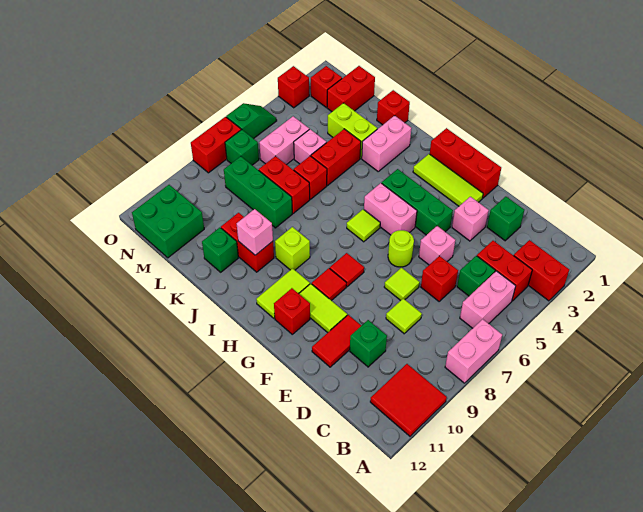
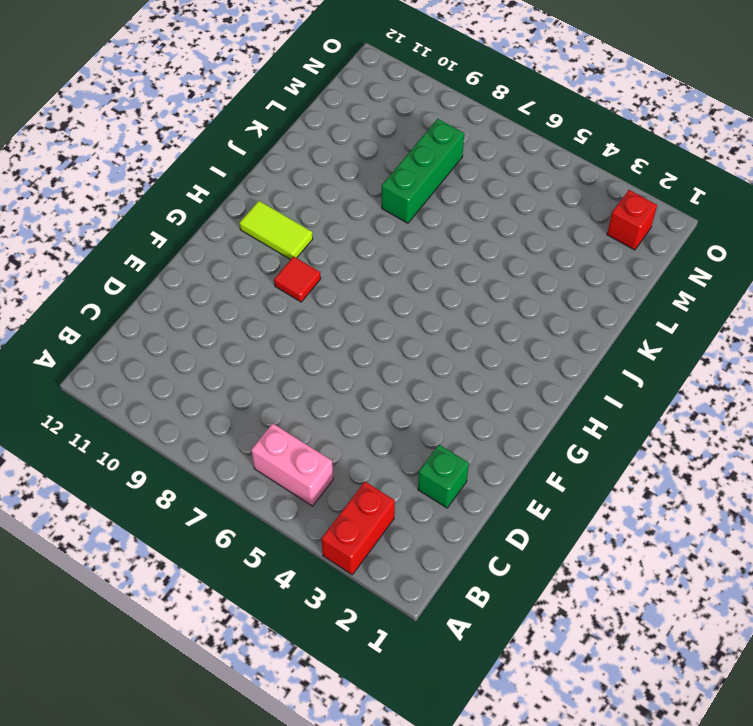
none -> pink brick A7:A8 level 1
none -> red tile A10:B11 level 1
none -> red brick B4:C4 level 1
none -> green brick C5 level 1

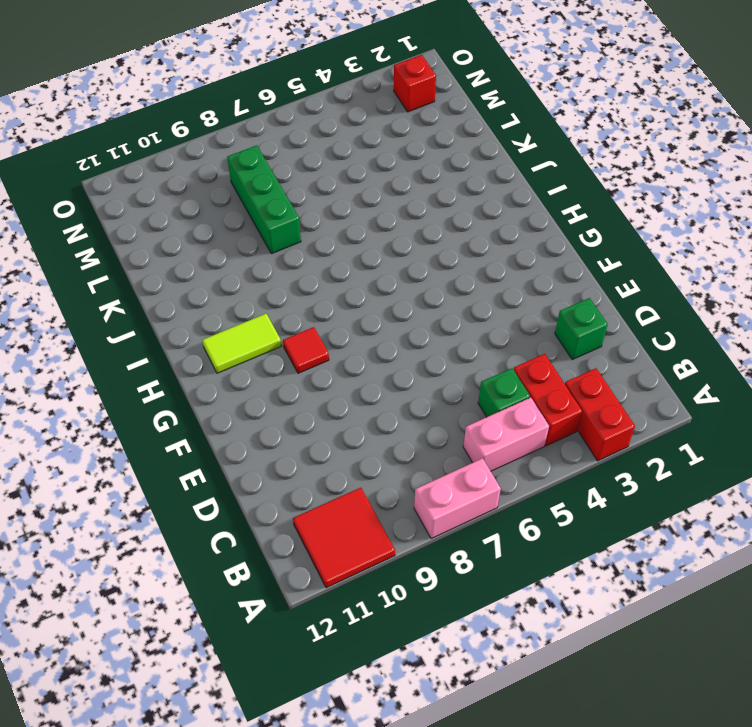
none -> red brick D6 level 1
none -> lime tile D8 level 1
none -> green brick D10 level 1
none -> pink brick E3 level 1

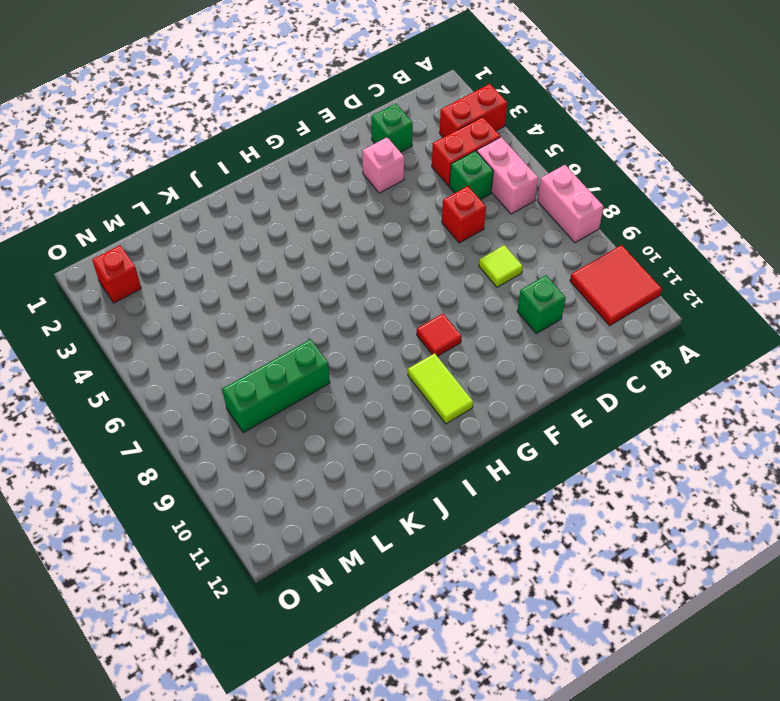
none -> pink brick E5 level 1
none -> lime tile E7 level 1
none -> red tile E10:E11 level 1
none -> red brick F1:H1 level 1

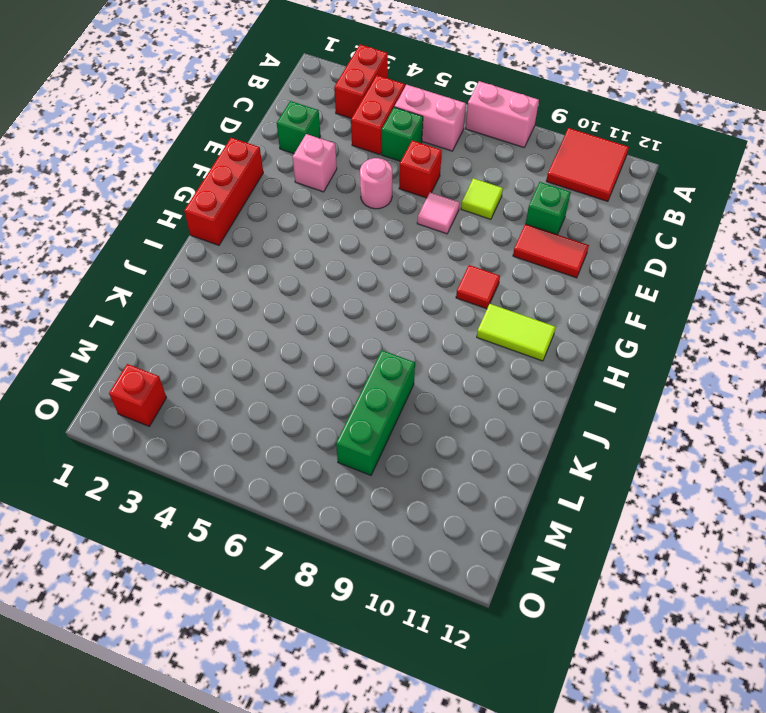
pink round brick E5 level 1 -> pink brick E5 level 1
pink tile E7 level 1 -> lime tile E7 level 1
none -> lime tile F2:H2 level 1
none -> green brick F4:H4 level 1
none -> lime round brick F6 level 1
none -> lime tile F10:G10 level 1

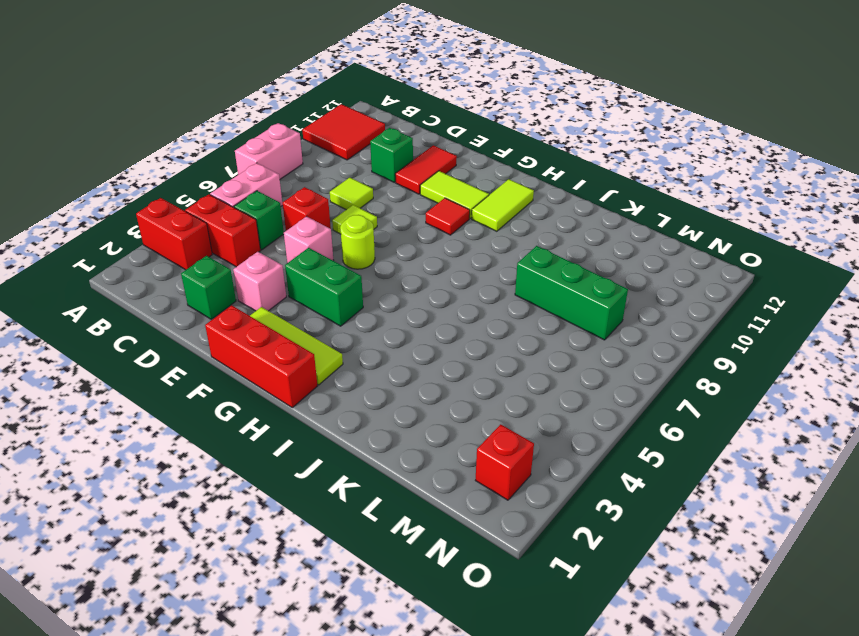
green brick F4:G4 level 1 -> green brick F4:H4 level 1
none -> pink brick G5:H5 level 1
none -> red tile G8 level 1
none -> red brick G11 level 1
none -> lime tile H6 level 1

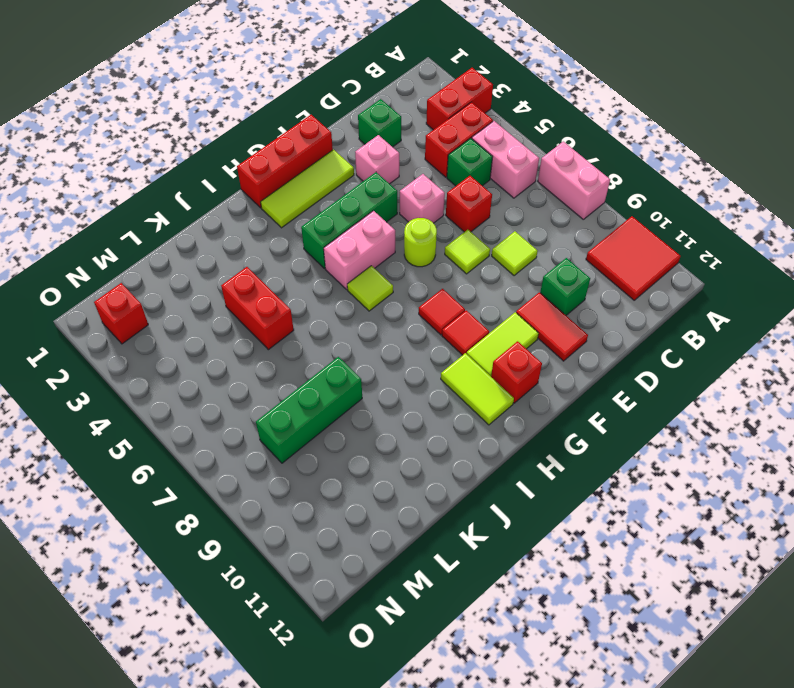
none -> lime brick I9 level 1
none -> pink brick J2:J3 level 1
none -> red brick J10:K10 level 1
none -> red brick K1 level 1

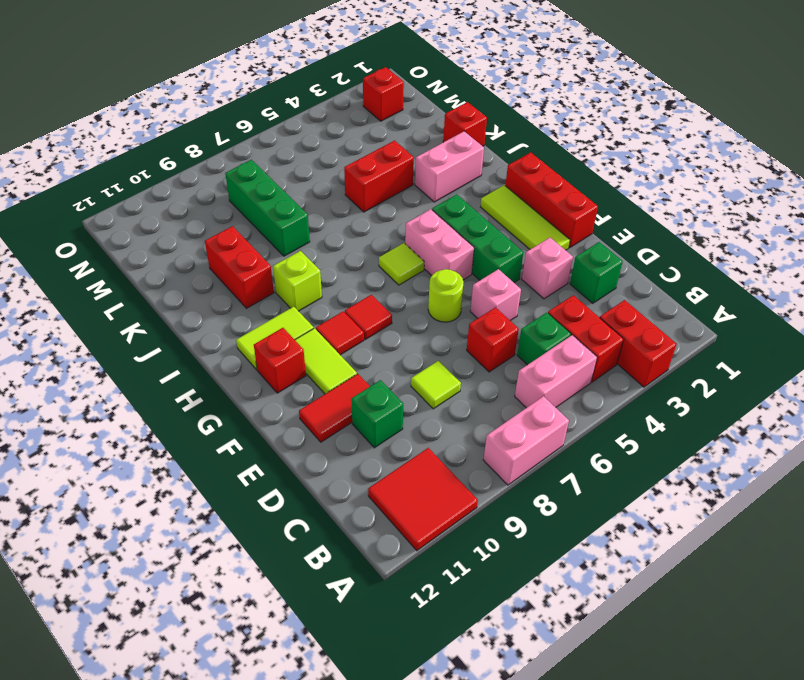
none -> lime tile E7 level 1
none -> lime brick K3:L3 level 1
none -> red brick K6 level 1
none -> red brick K7:L7 level 1

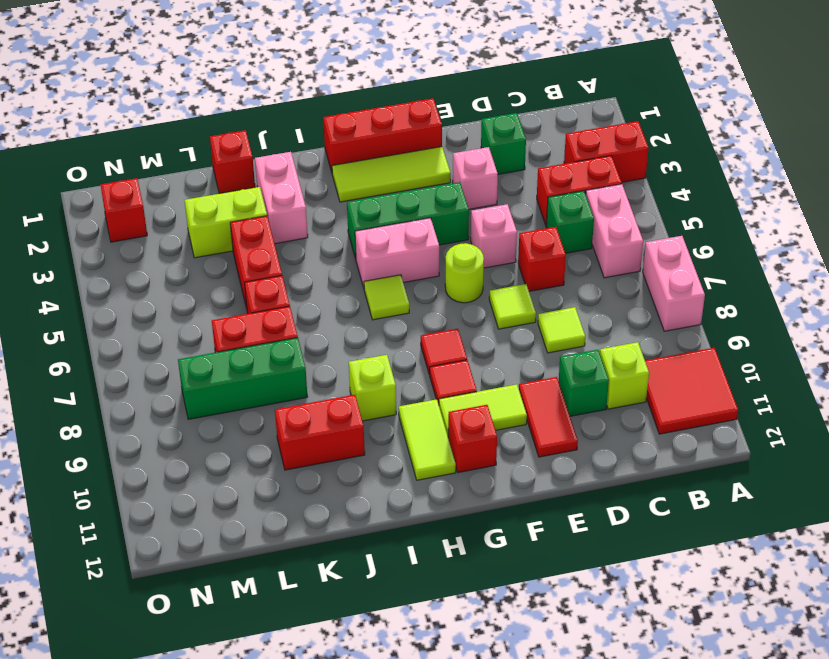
lime brick C10 level 1 -> none
none -> green brick K11 level 1
none -> pink brick L5 level 1
none -> red brick M1:M2 level 1
none -> pink brick M5:M6 level 1

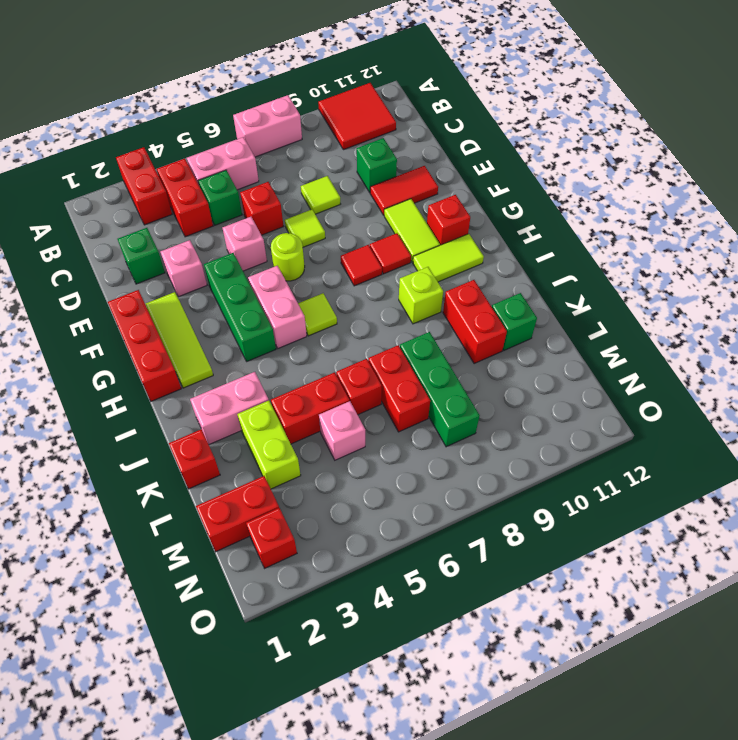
none -> pink brick M5:M6 level 1
none -> green brick M11:N12 level 1
none -> green brick N7 level 1
none -> red brick O3 level 1

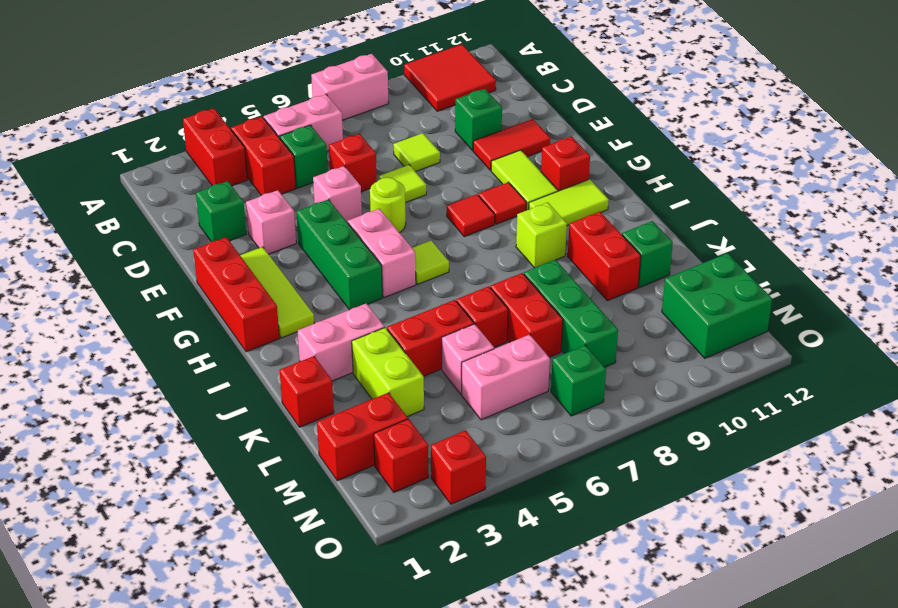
none -> green slope O5:O6 level 1 top 6
none -> red brick O7:O8 level 1
none -> pink brick J10 level 2

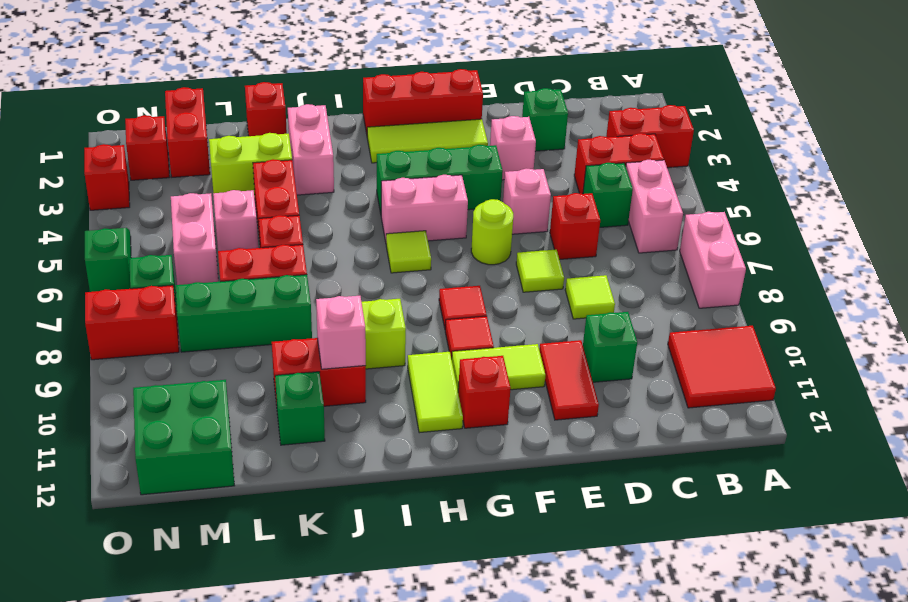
red brick N8:O8 level 1 -> red brick O7:O8 level 1

